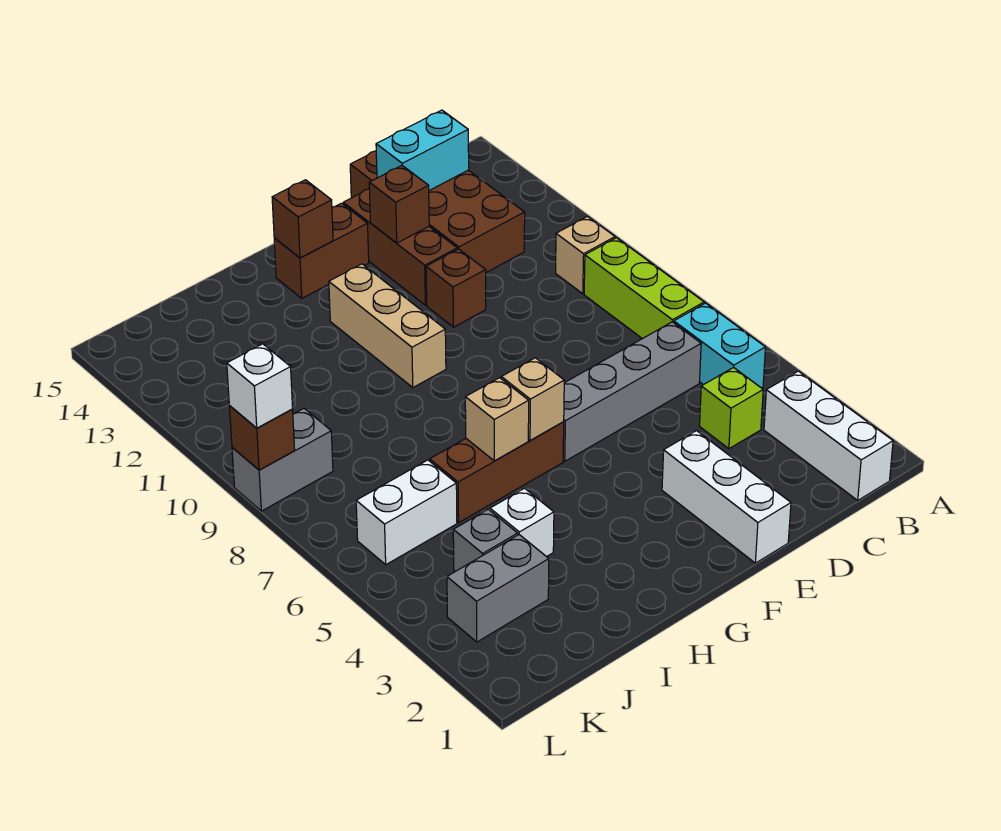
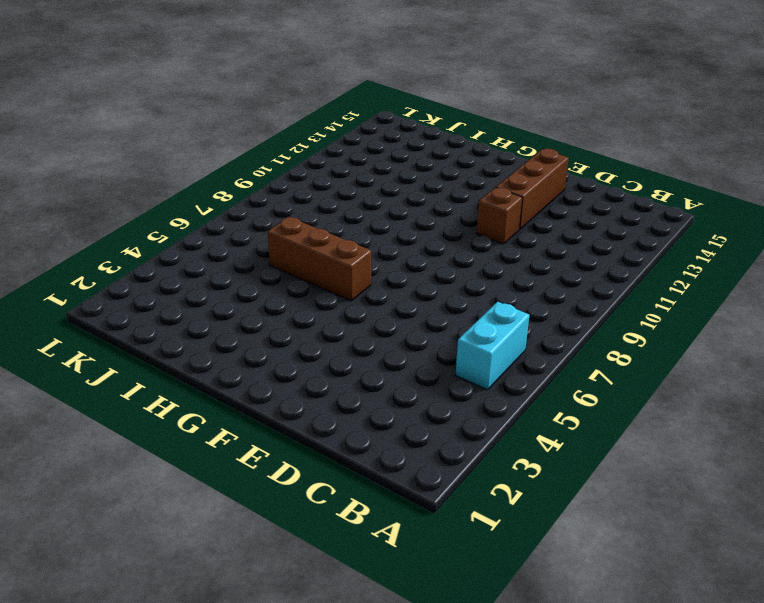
none -> white brick B1:B3 level 1
none -> lime brick B7:B9 level 1
none -> tan brick B10 level 1

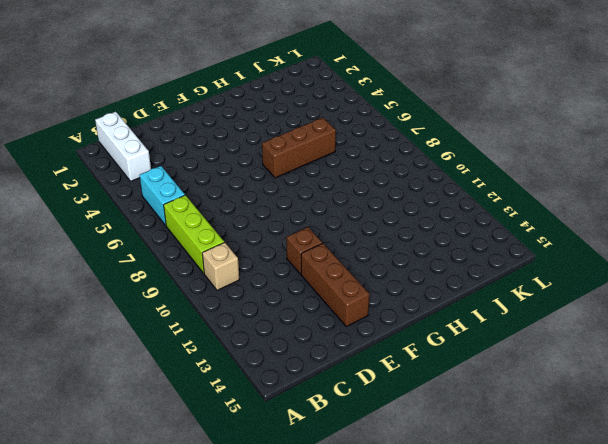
none -> lime brick C4 level 1
none -> grey brick C6:F6 level 1
none -> brown brick C12:D15 level 1

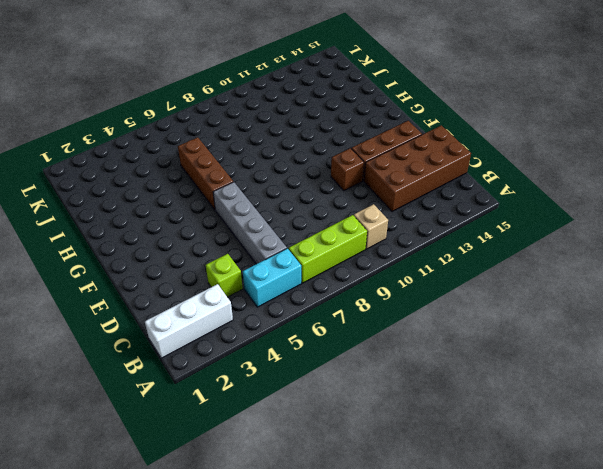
none -> white brick E1:E3 level 1
none -> brown brick F14:G14 level 1
none -> tan brick G10:G12 level 1

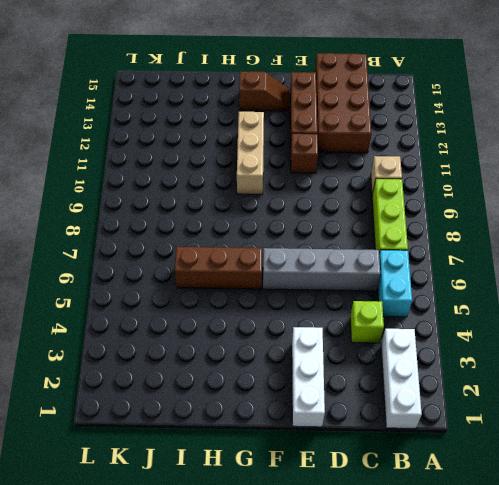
brown slope F14:G14 level 1 top G -> brown brick F14:G14 level 1
none -> white brick I4 level 1
none -> grey brick J3:K3 level 1
none -> grey brick J4 level 1

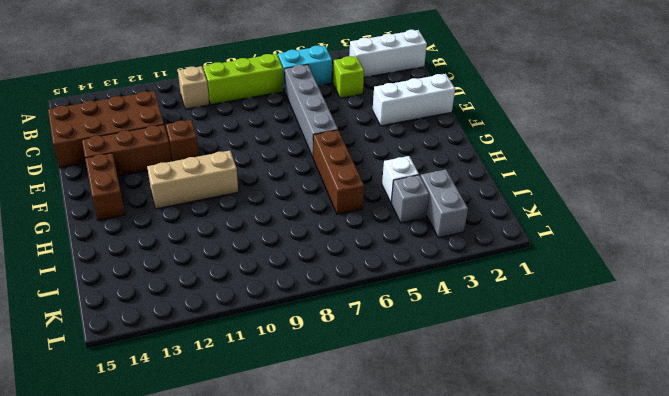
none -> white brick J6:K6 level 1
none -> grey brick K9:L9 level 1
none -> cyan brick C14:D14 level 2

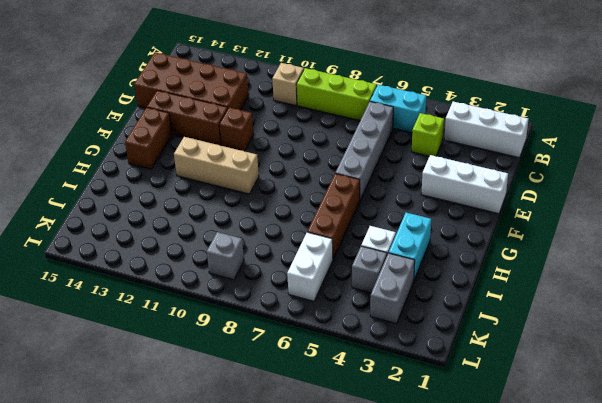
cyan brick H3:I3 level 1 -> cyan brick C14:D14 level 2
grey brick K9 level 1 -> grey brick K9:L9 level 1
none -> brown brick E13 level 2
none -> tan brick G6 level 2
none -> brown brick G14 level 2

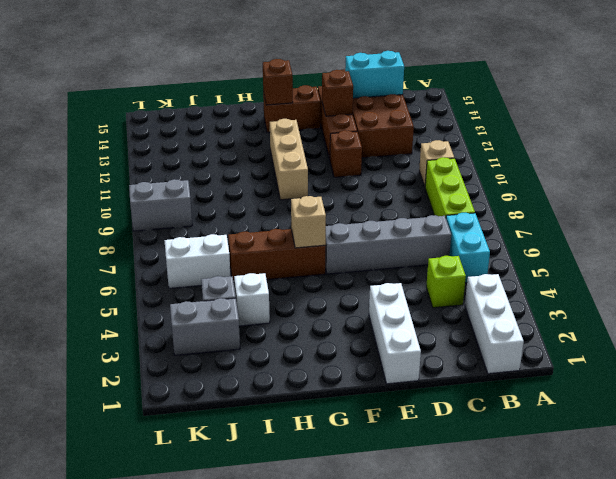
none -> tan brick H6 level 2
none -> brown brick L9 level 2
none -> white brick L9 level 3

